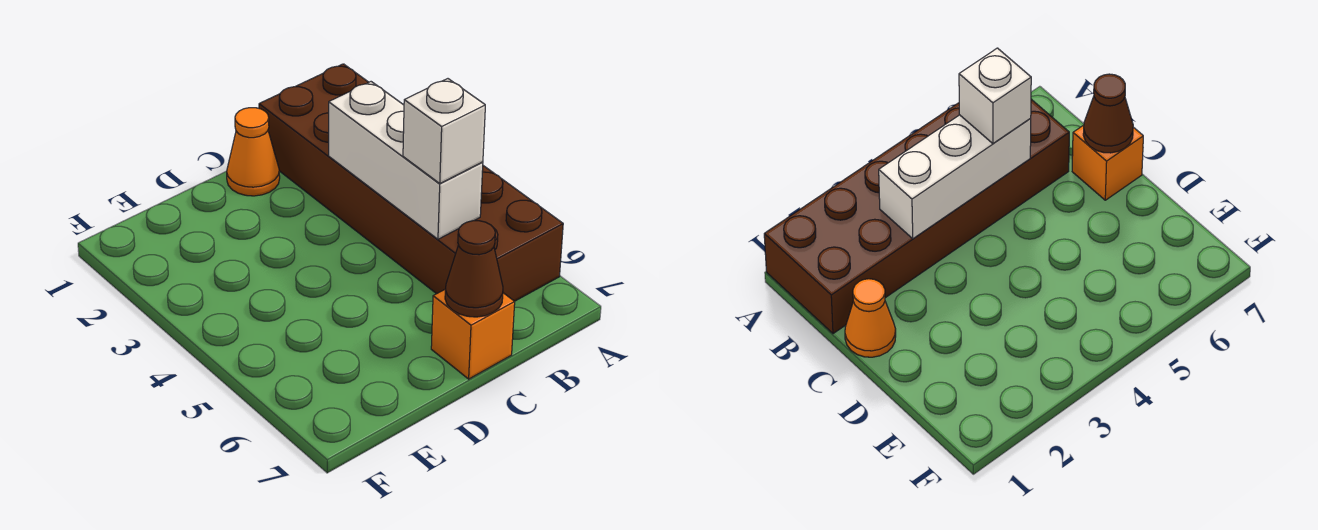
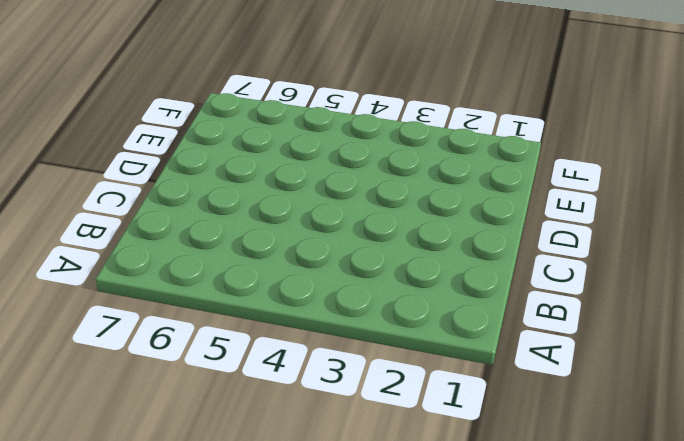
none -> brown brick A1:B6 level 1
none -> orange cone C1 level 1

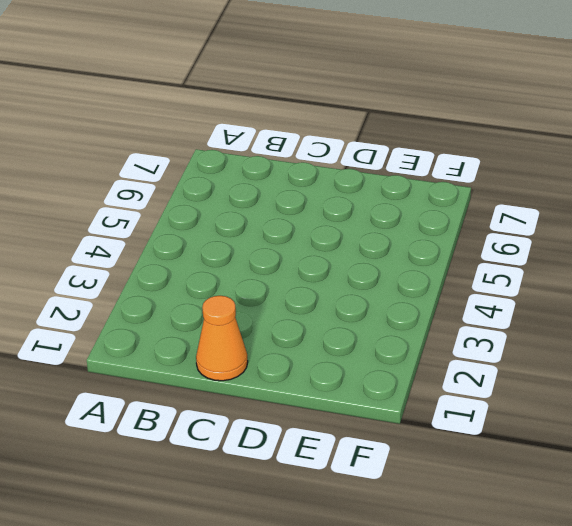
none -> brown brick A1:B6 level 1
none -> orange brick C7 level 1

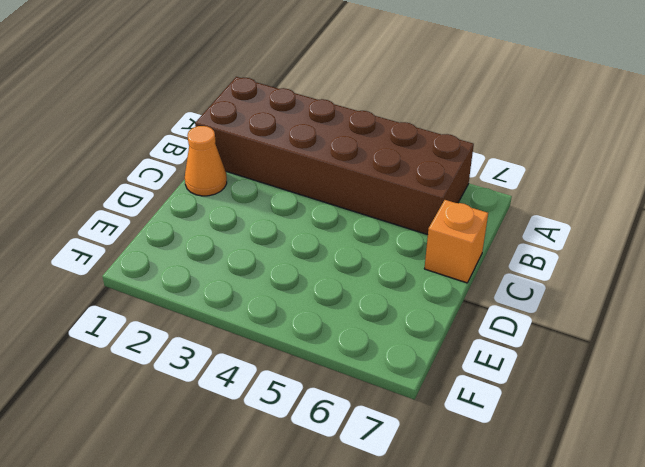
none -> white brick B3:B5 level 2
none -> brown cone C7 level 2

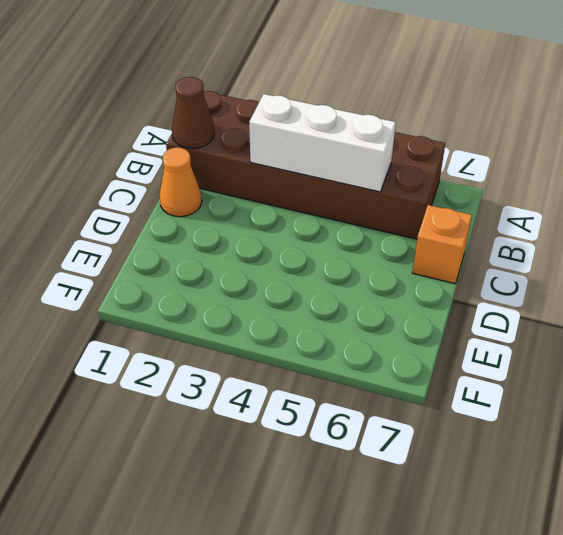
brown cone B1 level 2 -> brown cone C7 level 2
none -> white brick B5 level 3

